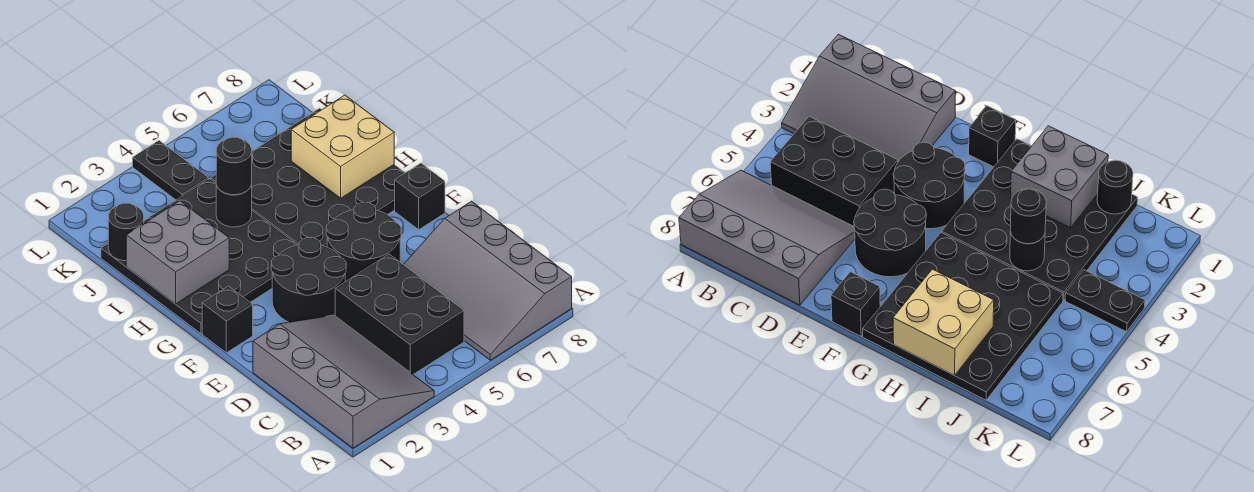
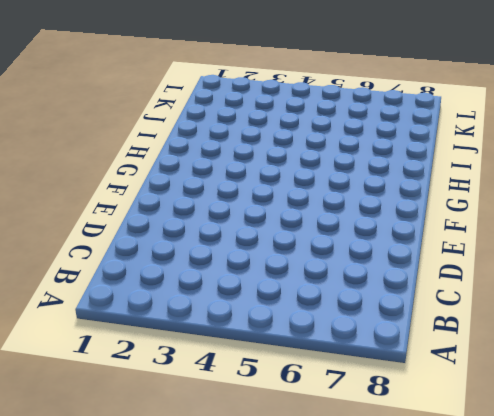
none -> grey slope A1:D3 level 1 top 1
none -> grey slope A6:D8 level 1 top 8
none -> black brick B4:D5 level 1

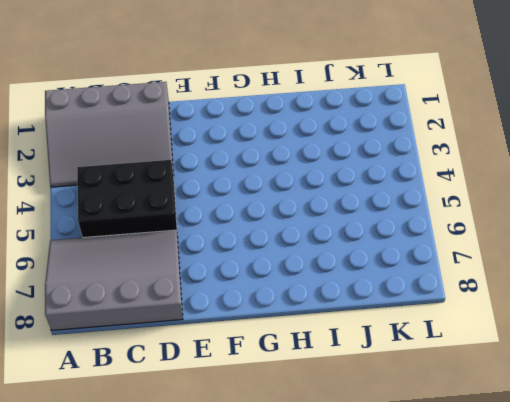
none -> black round brick E3:F4 level 1
none -> black round brick E5:F6 level 1
none -> black brick F1 level 1

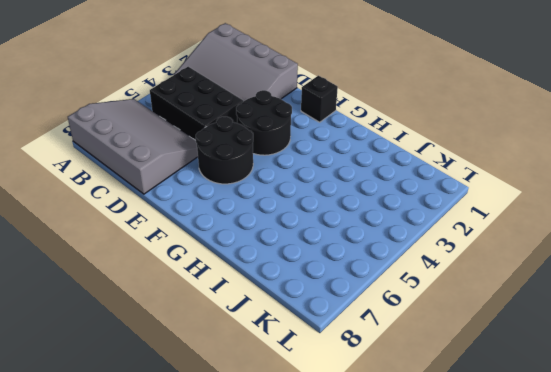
none -> black brick F8 level 1
none -> black plate G1:J4 level 1
none -> black plate G5:J8 level 1

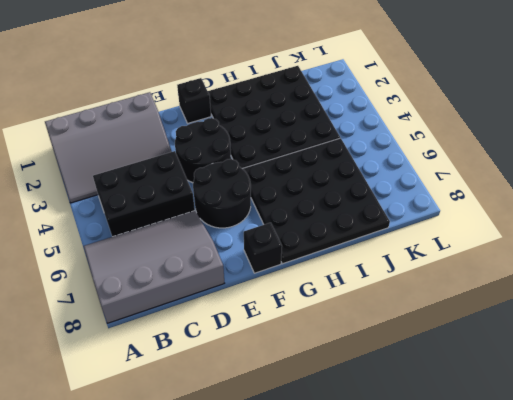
none -> black plate K4:L4 level 1
none -> grey brick H1:I2 level 2
none -> tan brick H7:I8 level 2

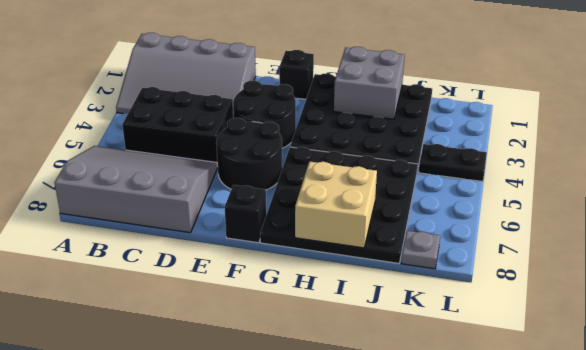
grey plate K8 level 1 -> none
none -> black round brick I4 level 2
none -> black round brick J1 level 2
none -> black round brick I4 level 3

